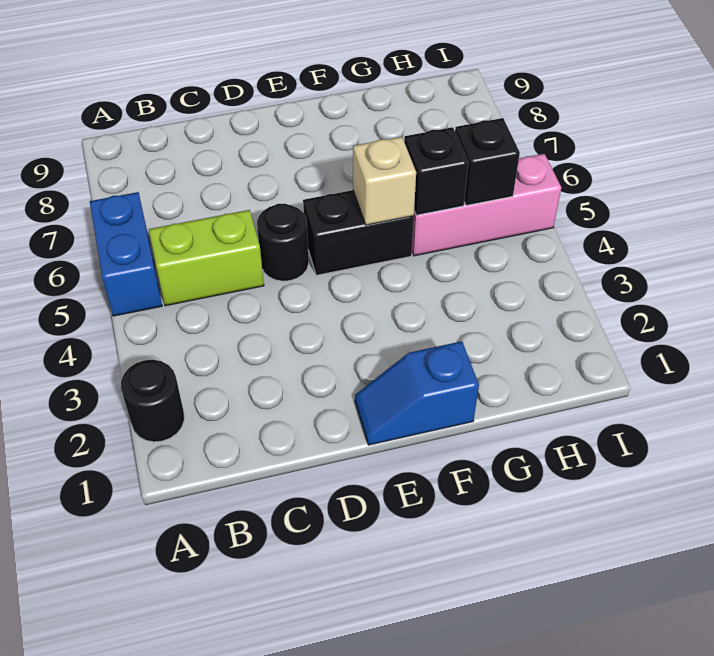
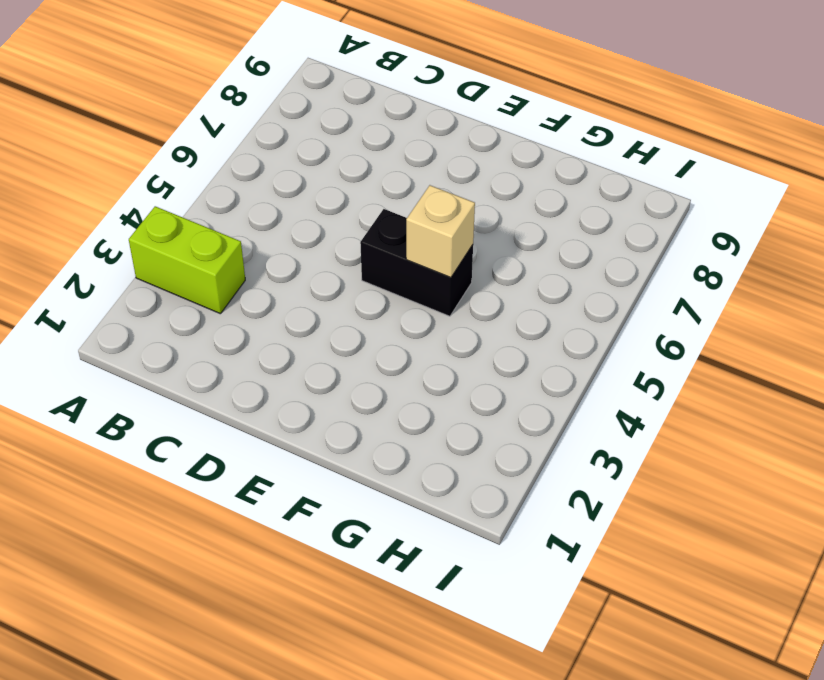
lime brick A3:B3 level 1 -> lime brick B5:C5 level 1
none -> black round brick A2 level 1
none -> blue brick A5:A6 level 1

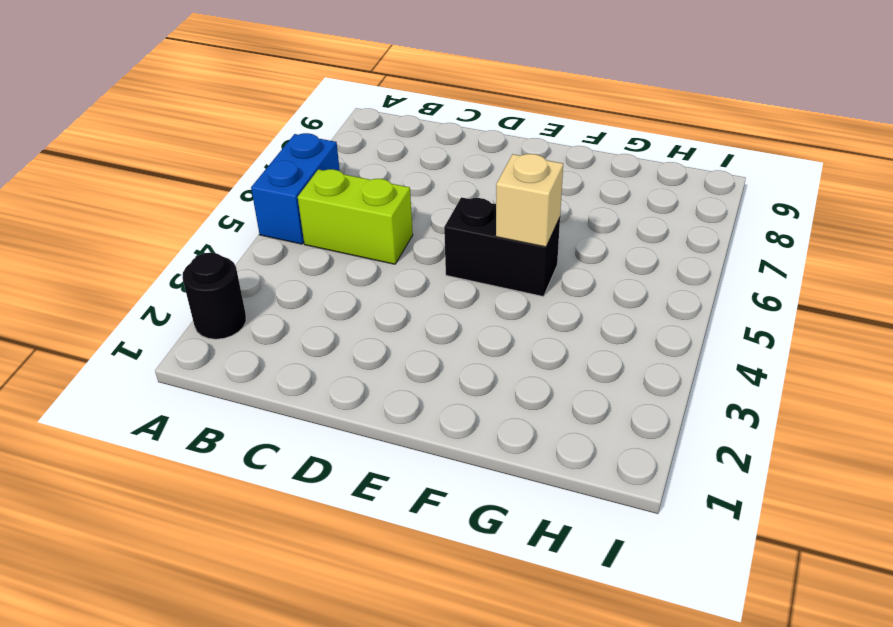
none -> black round brick D5 level 1
none -> blue slope E1:F1 level 1 top F

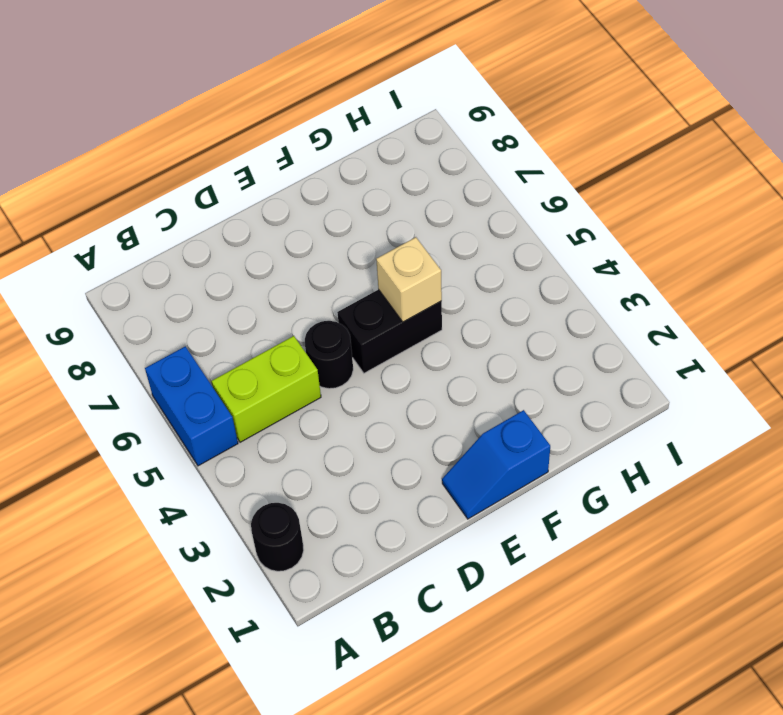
none -> pink brick G5:I5 level 1
none -> black brick G5 level 2

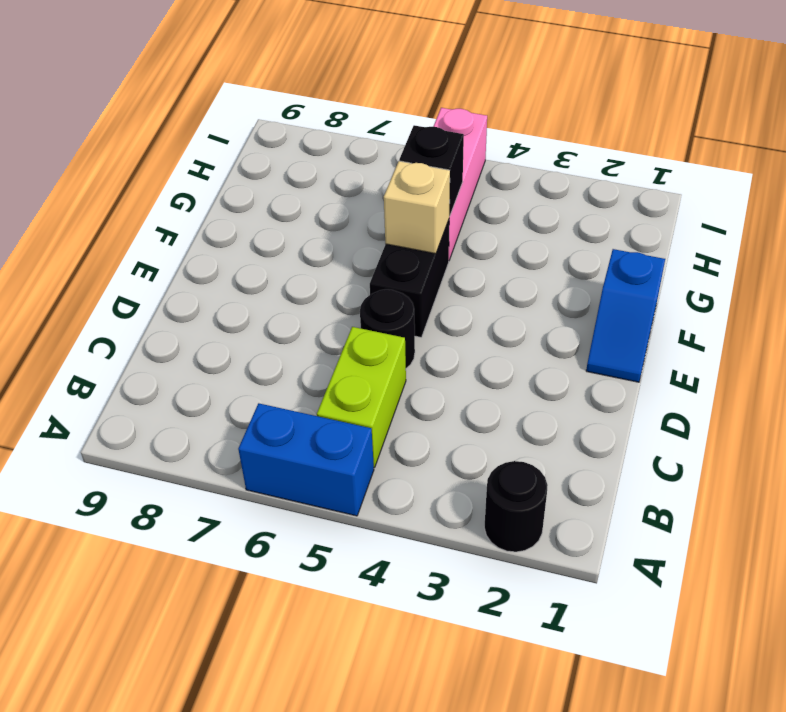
none -> black brick H5 level 2

